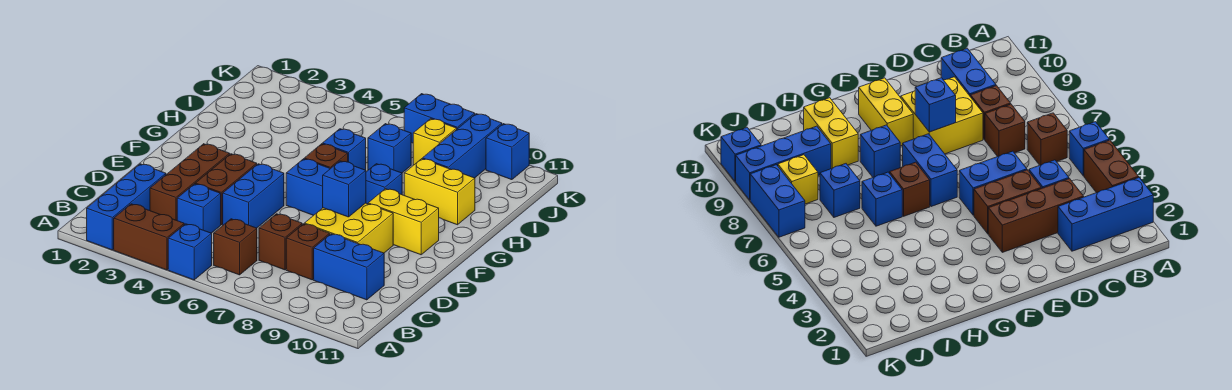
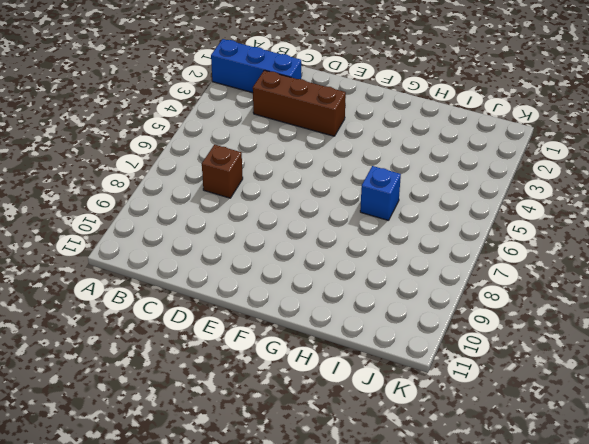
none -> brown brick A3:A4 level 1
none -> blue brick A5 level 1
none -> brown brick B6 level 1

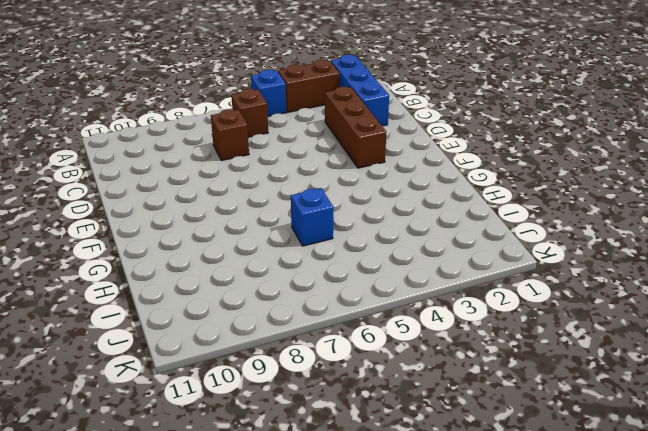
none -> blue brick C4 level 1
none -> brown brick C8 level 1
none -> blue brick C9:C10 level 1

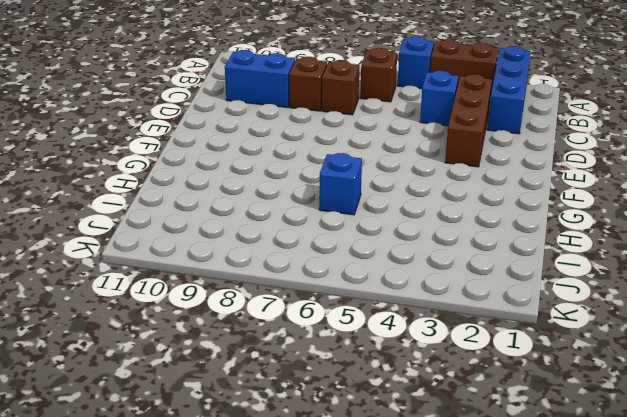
none -> brown brick D4:E4 level 1
none -> blue brick D5:E5 level 1
none -> yellow brick D8:E9 level 1

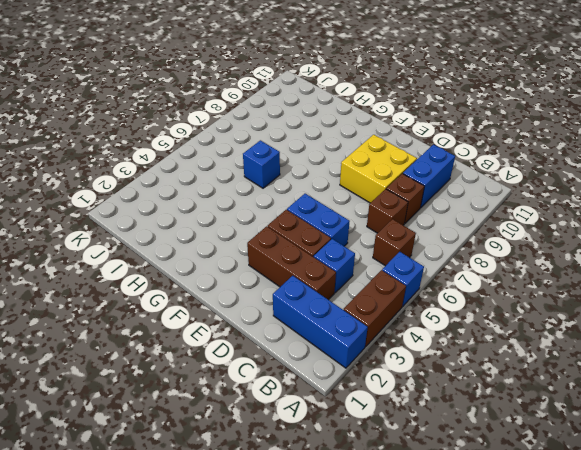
none -> blue brick F6:F7 level 1
none -> yellow brick F9:F10 level 1
none -> brown brick G6 level 1

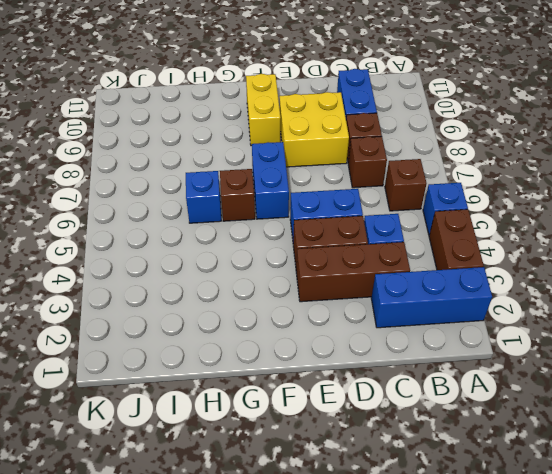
none -> blue brick G8 level 1
none -> yellow brick H9:H10 level 1
none -> blue brick I7 level 1

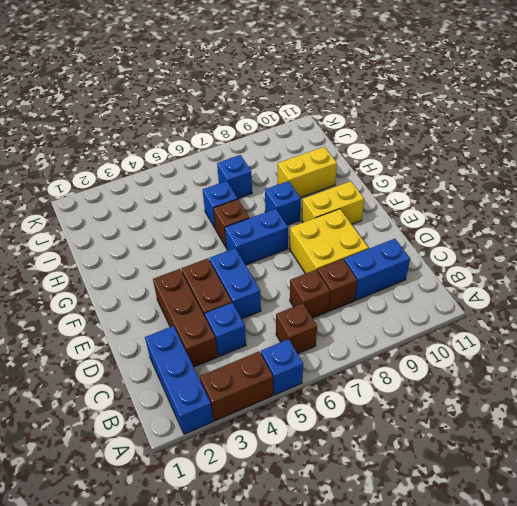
none -> blue brick I9:K9 level 1
none -> yellow brick J8 level 1
none -> blue brick K7:K8 level 1

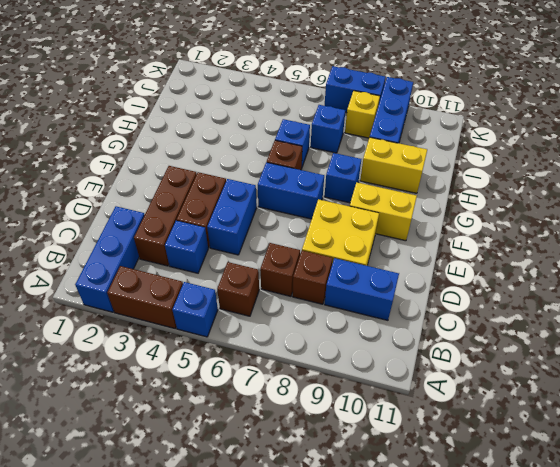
none -> blue brick K10 level 1
none -> blue brick E8 level 2

